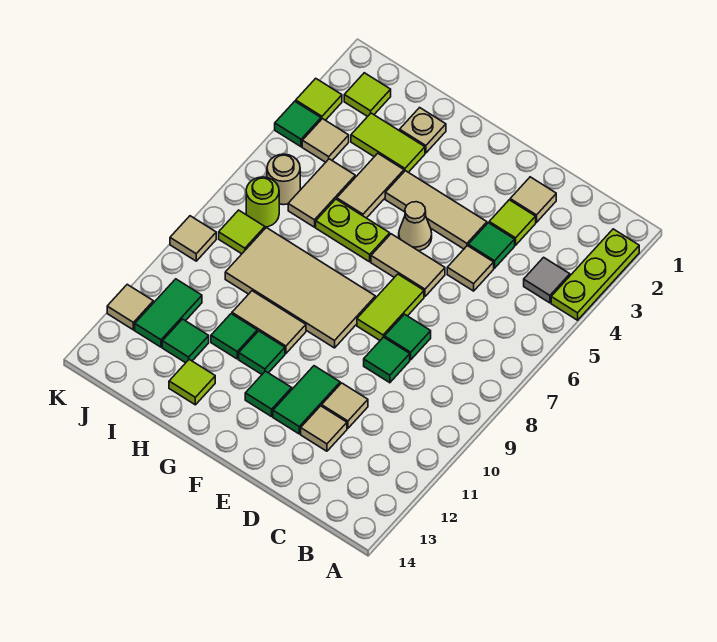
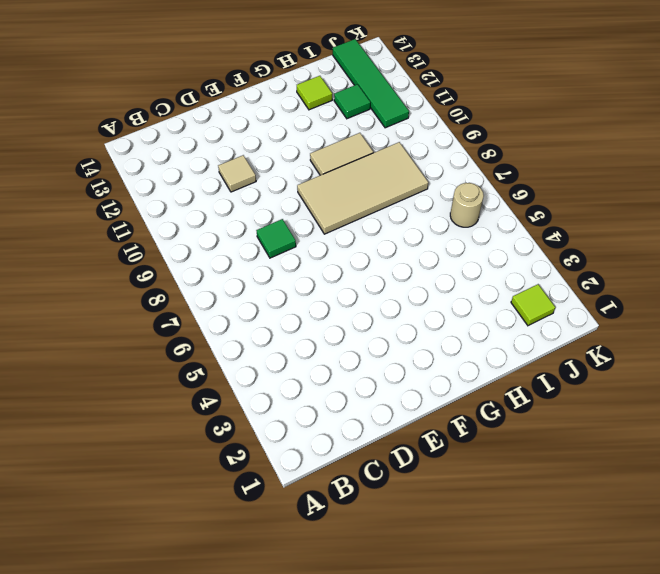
green tile J11:J14 level 1 -> green tile J11:J12 level 1
none -> lime plate A2:A4 level 1
none -> grey tile B4 level 1
none -> tan tile D2 level 1
none -> lime tile D3 level 1

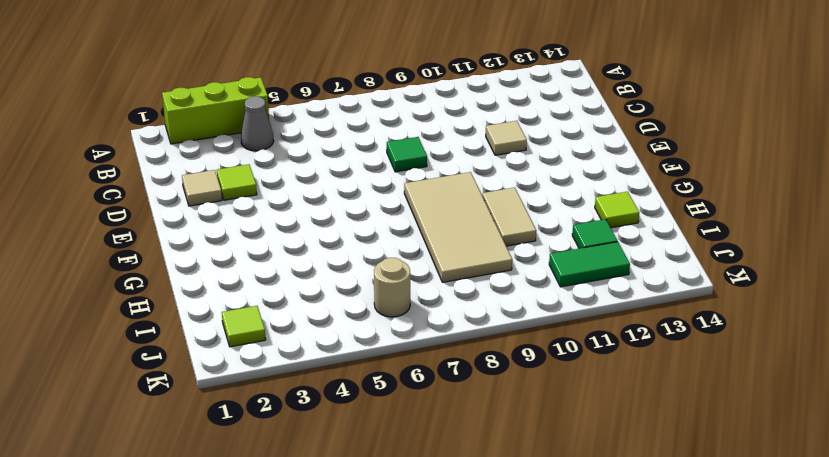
lime brick A2:A4 level 1 -> lime plate A2:A4 level 1
grey cone B4 level 1 -> grey tile B4 level 1
none -> green tile D4 level 1
none -> tan tile D5 level 1
none -> green tile D9 level 1
none -> tan tile D12 level 1

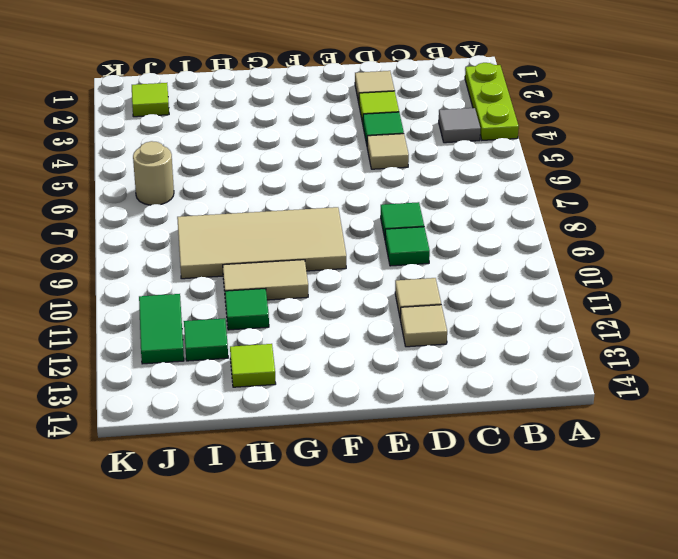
none -> tan tile E4:G4 level 1
none -> tan tile E6:F6 level 1
none -> lime tile E7:E8 level 1
none -> green tile E11:E12 level 1

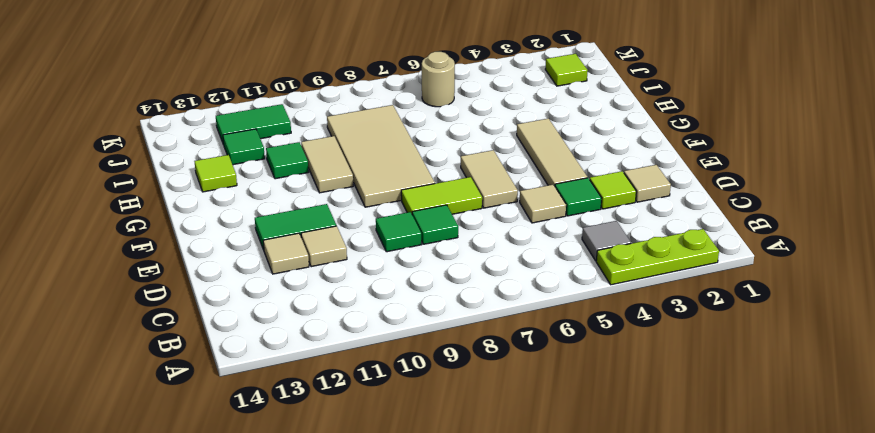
none -> tan cone F5 level 1
none -> green tile F12 level 1
none -> lime plate G6:H6 level 1
none -> green tile G11 level 1

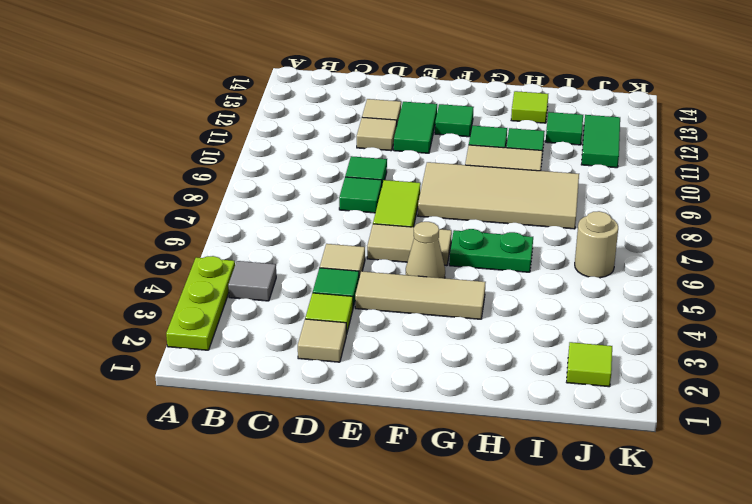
green plate G6:H6 level 1 -> lime plate G6:H6 level 1
none -> tan plate H2 level 1
none -> lime tile H3:I3 level 1
none -> tan tile H4:H5 level 1
none -> tan tile I5:I6 level 1

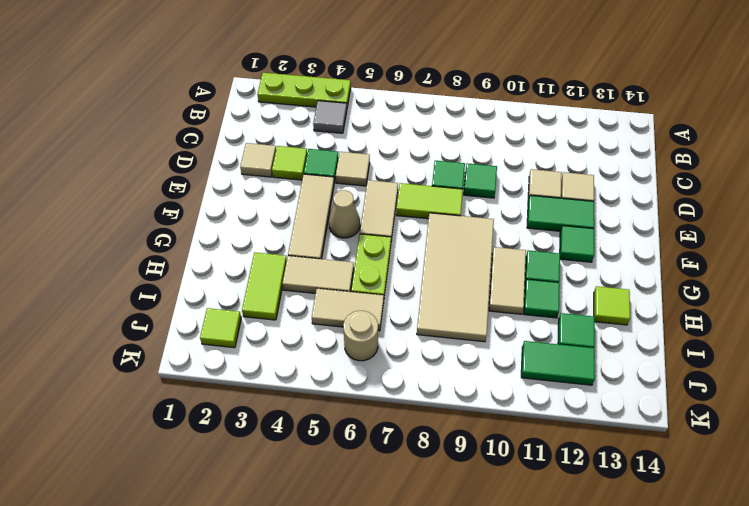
none -> tan plate H2 level 1
none -> tan tile J4 level 1
none -> lime round brick J7 level 1
none -> lime tile J8 level 1

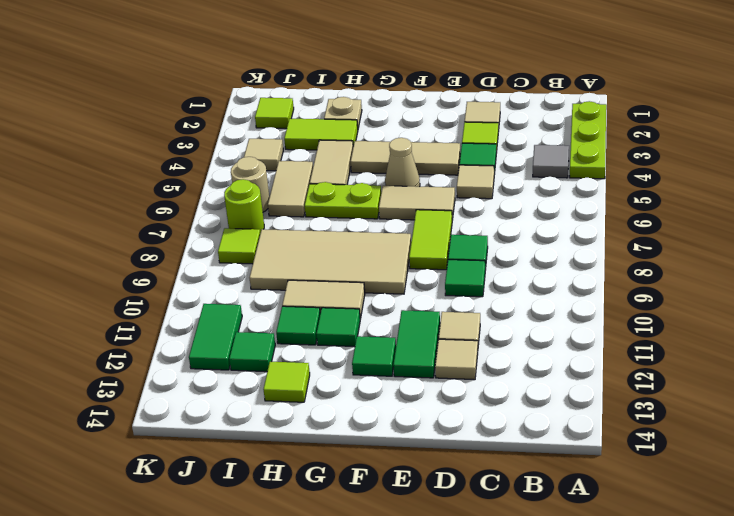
none -> lime tile K3 level 1
none -> green tile K4 level 1
none -> tan tile K9 level 1
none -> tan tile K12 level 1

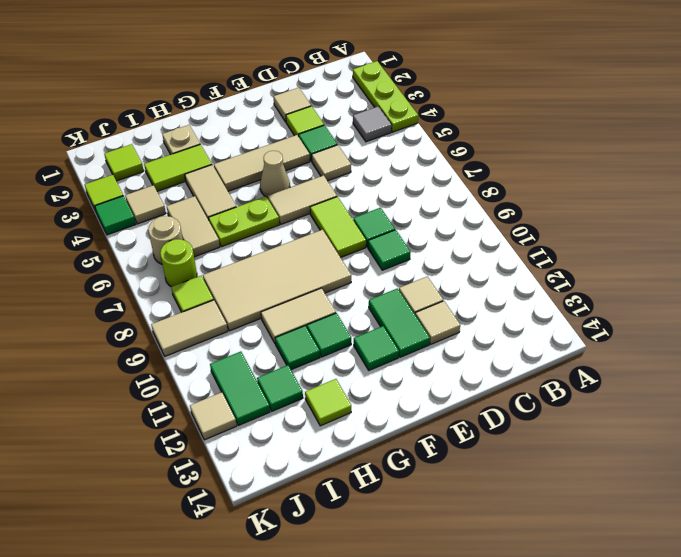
tan tile J9:K9 level 1 -> tan tile K9 level 1

